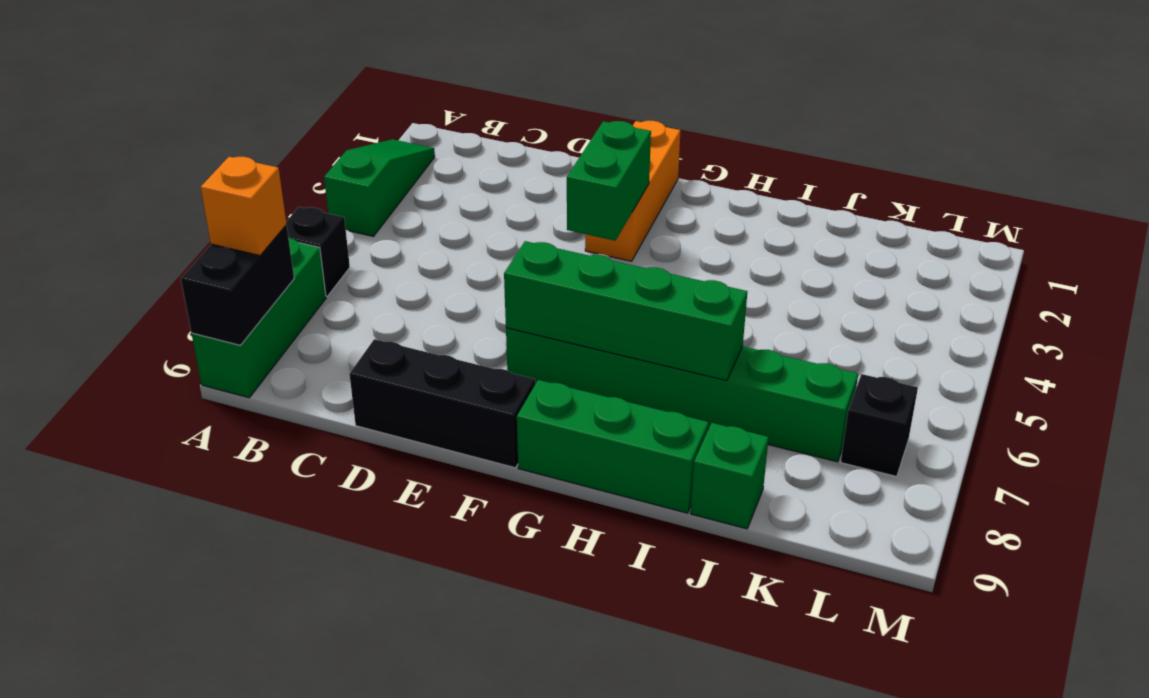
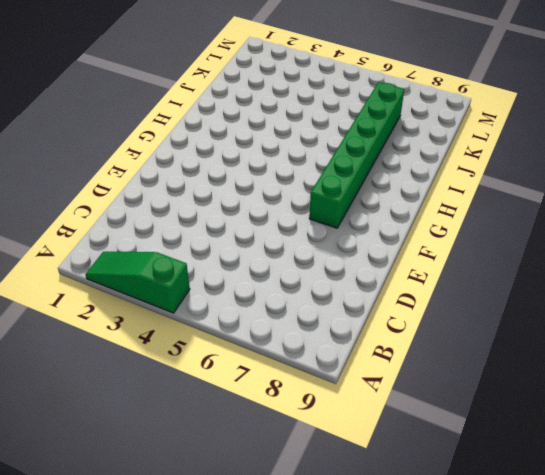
none -> black brick A6 level 1
none -> green brick A7:A9 level 1
none -> black brick D9:F9 level 1

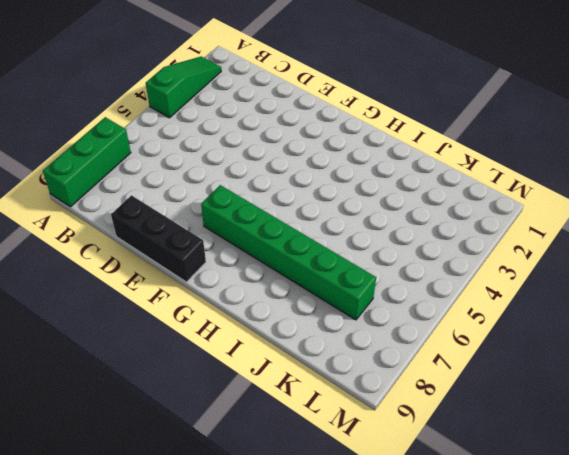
none -> black brick A6 level 1
none -> orange brick F1:F3 level 1
none -> green brick G9:I9 level 1

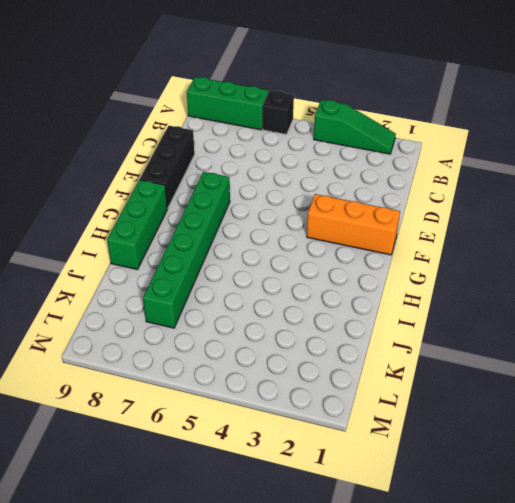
none -> green brick J9 level 1
none -> black brick L7 level 1
none -> black brick A8:A9 level 2

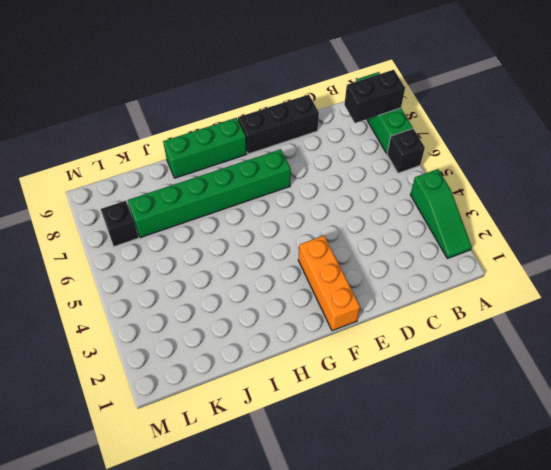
black brick A8:B8 level 2 -> black brick A8:A9 level 2
none -> green brick J9 level 1
none -> green brick F3:F4 level 2
none -> green brick F7:I7 level 2

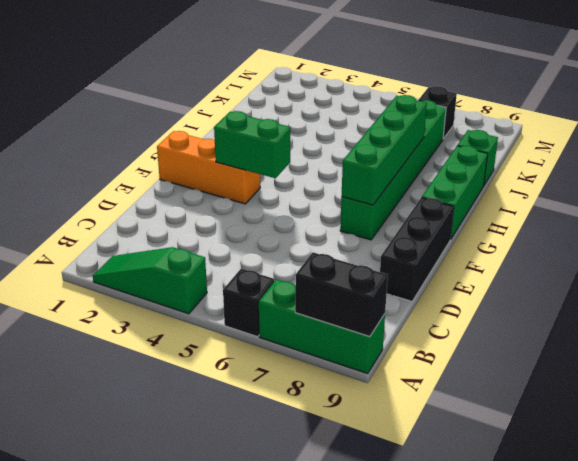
none -> orange brick A8 level 3

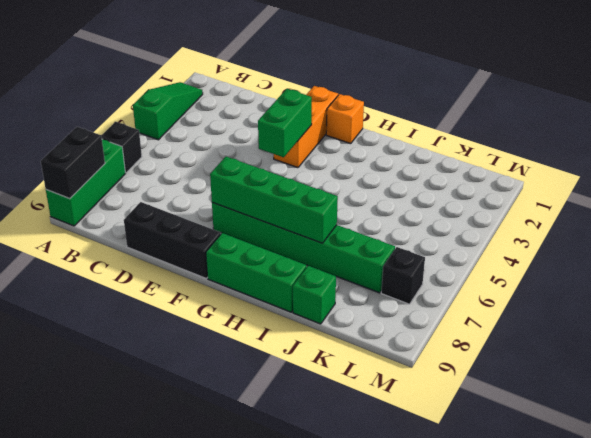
orange brick G1 level 1 -> orange brick A8 level 3

